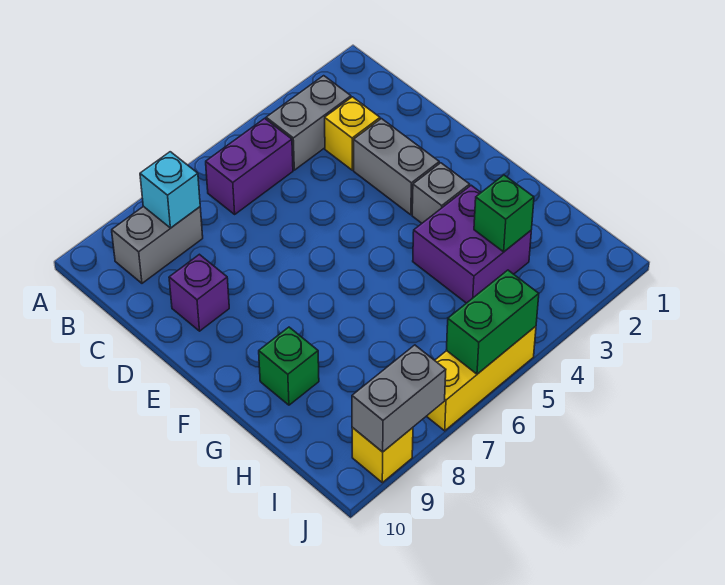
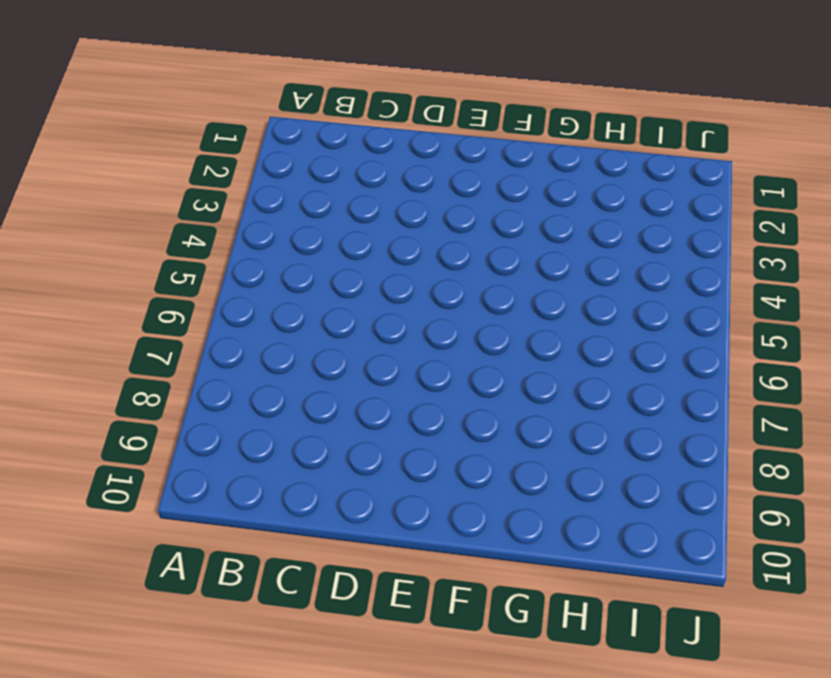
none -> grey brick B3:B4 level 1
none -> purple brick B5:B6 level 1
none -> grey brick B8:B9 level 1

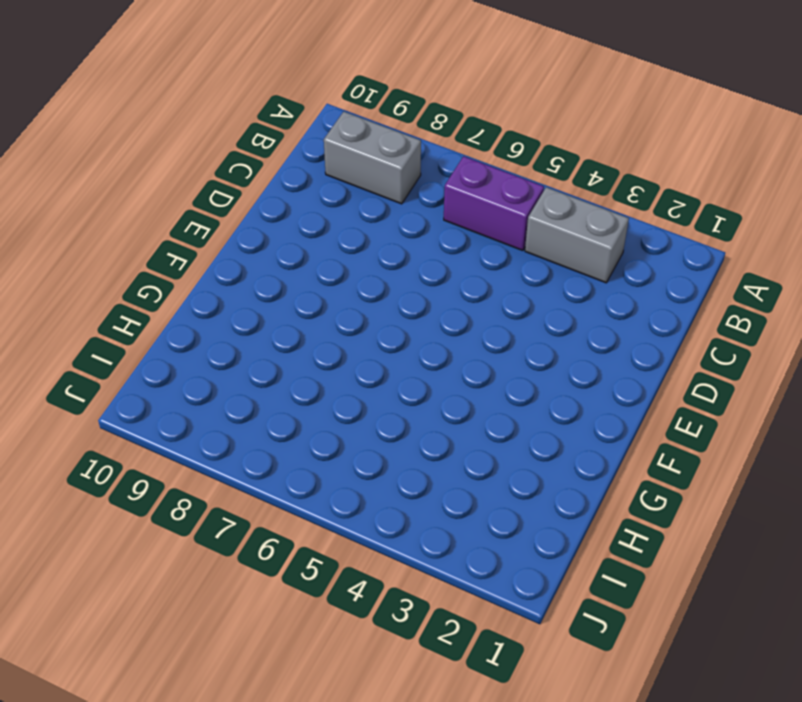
none -> yellow brick C3 level 1
none -> grey brick D3:E3 level 1
none -> purple brick D9 level 1

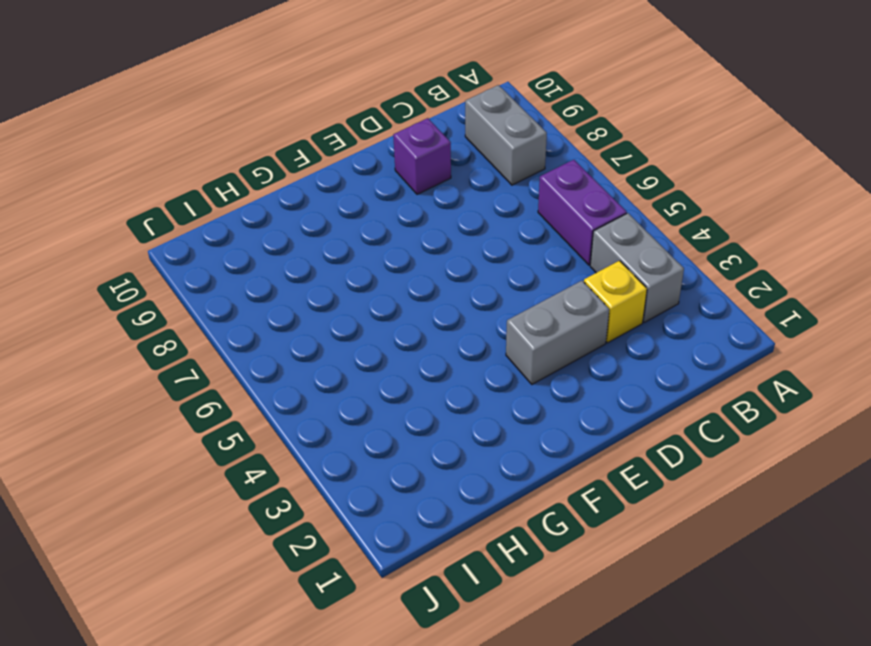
none -> grey brick F3 level 1
none -> purple brick G3:H4 level 1
none -> green brick G9 level 1

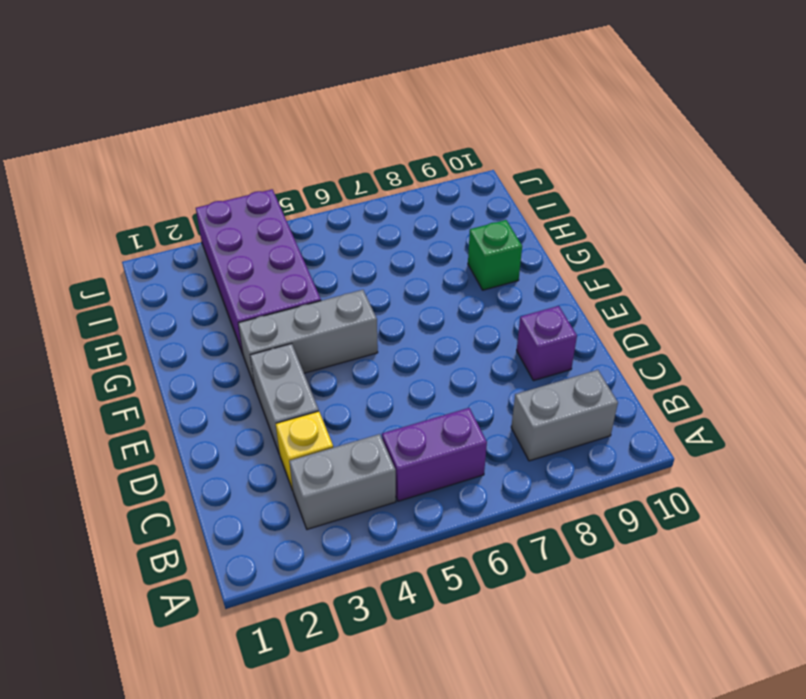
grey brick F3:F5 level 1 -> grey brick F3 level 1
purple brick G3:J4 level 1 -> purple brick G3:H4 level 1
none -> yellow brick J5:J7 level 1
none -> yellow brick J9 level 1
none -> cyan brick B8 level 2

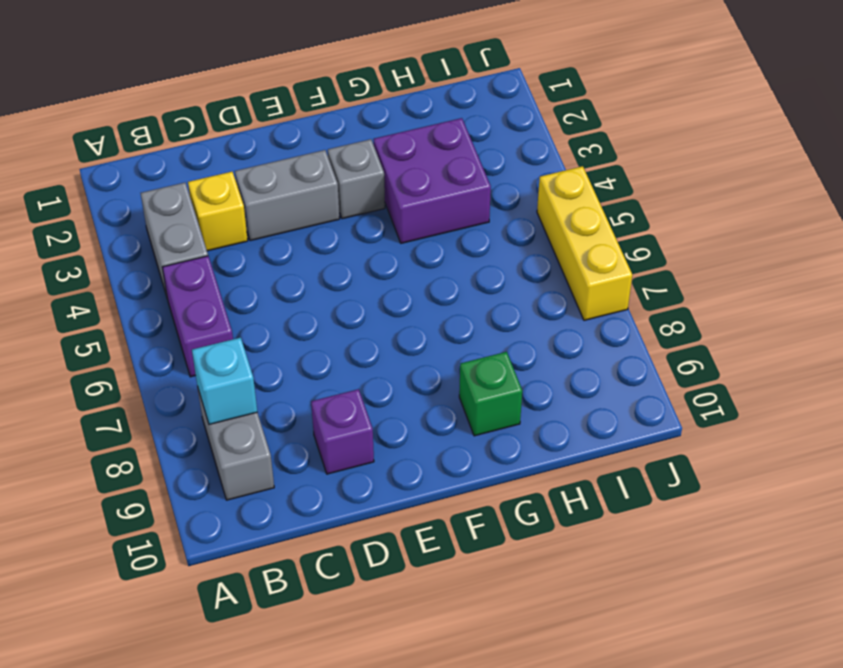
none -> yellow brick J9 level 1
none -> green brick H3 level 2
none -> green brick J5:J6 level 2

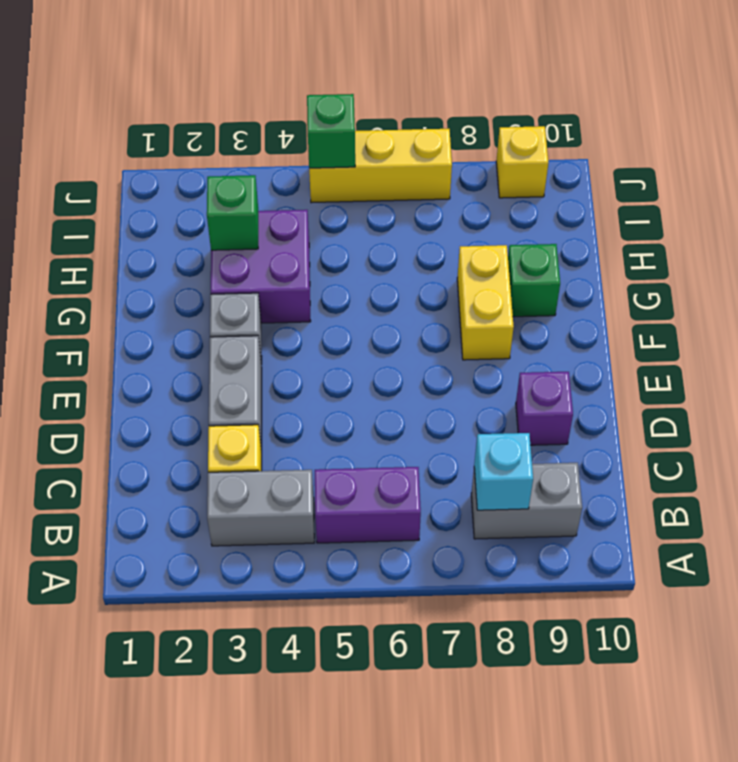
yellow brick F8:G8 level 1 -> none
green brick J5 level 2 -> green brick J5:J6 level 2
none -> grey brick J8:J9 level 2

